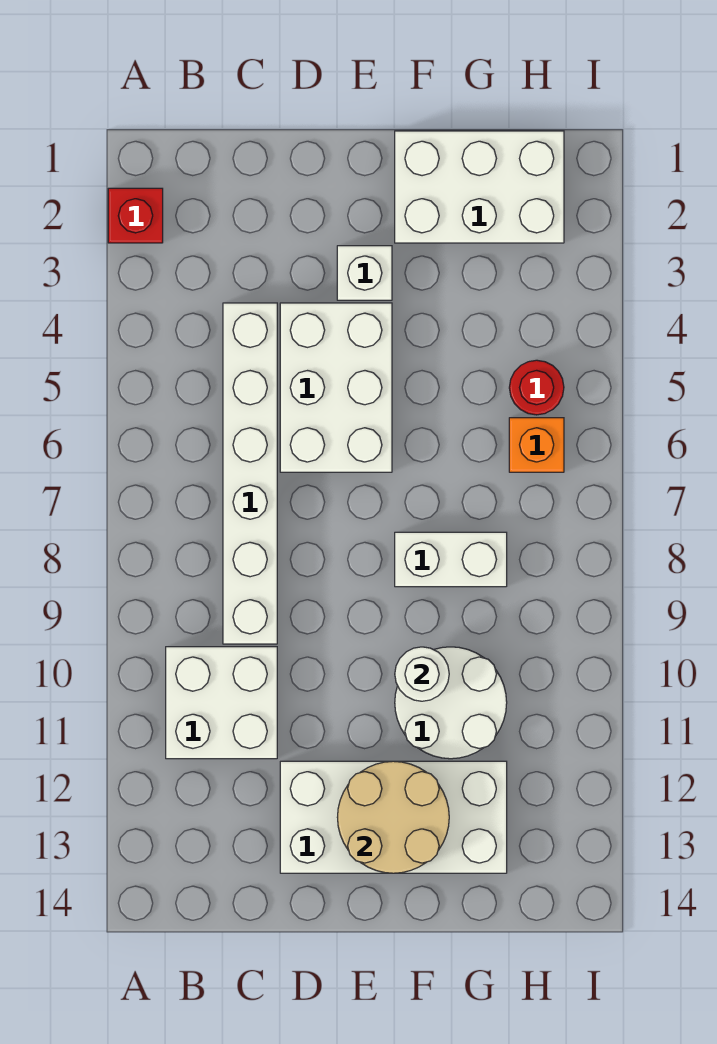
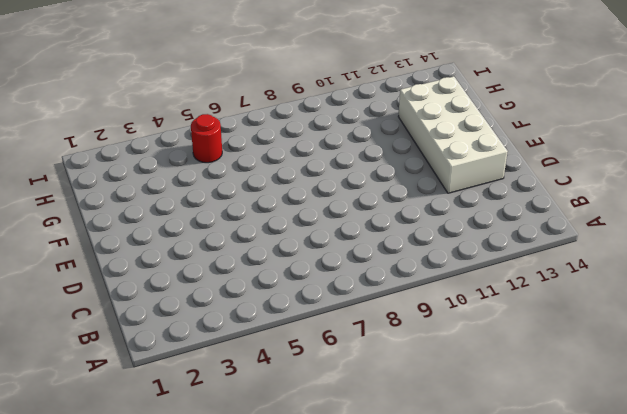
none -> red brick A2 level 1
none -> white brick B10:C11 level 1
none -> white brick C4:C9 level 1

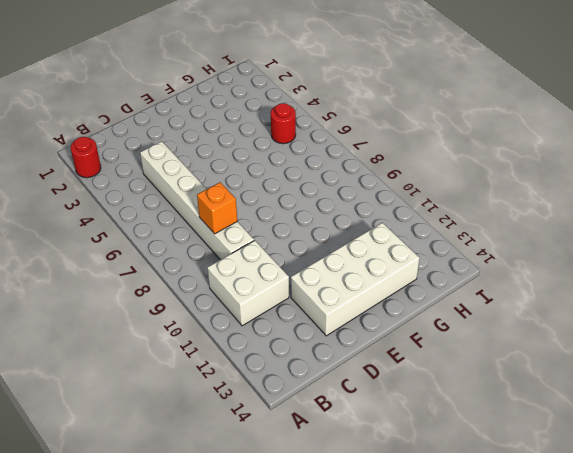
red round brick A2 level 1 -> red brick A2 level 1
orange brick C8 level 2 -> orange brick H6 level 1
none -> white brick D4:E6 level 1
none -> white brick E3 level 1
none -> white brick F1:H2 level 1

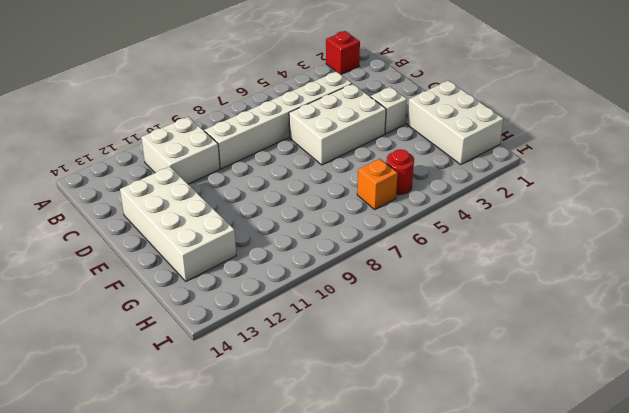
none -> white brick F8:G8 level 1
none -> white round brick F10:G11 level 1
none -> tan round brick E12:F13 level 2

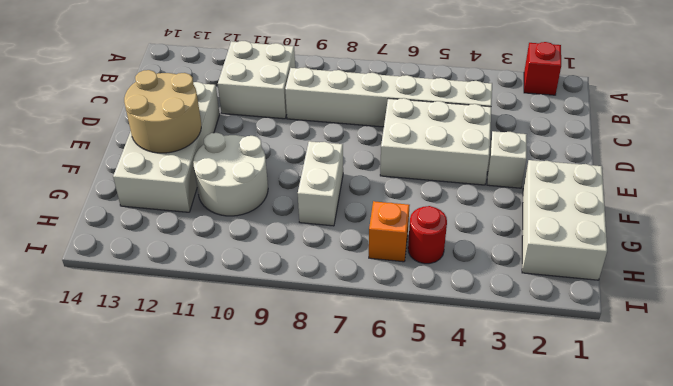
none -> white round brick F10 level 2

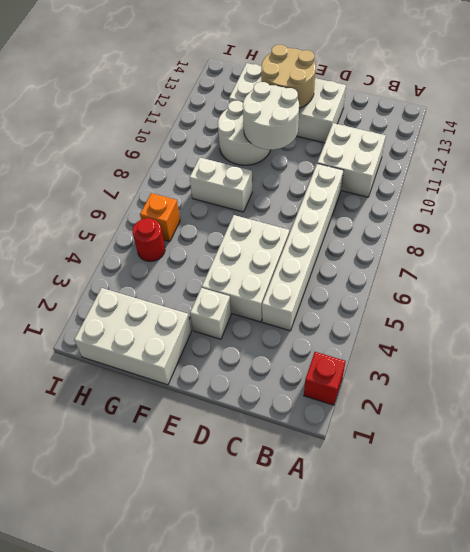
white round brick E10:F11 level 2 -> white round brick F10 level 2

